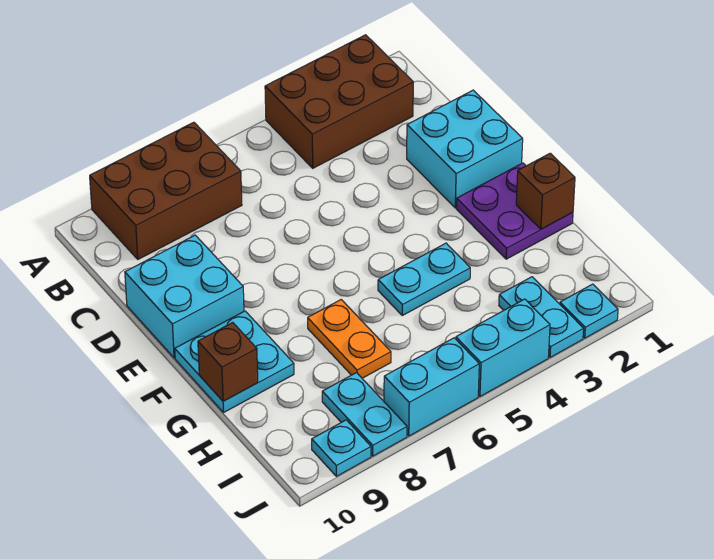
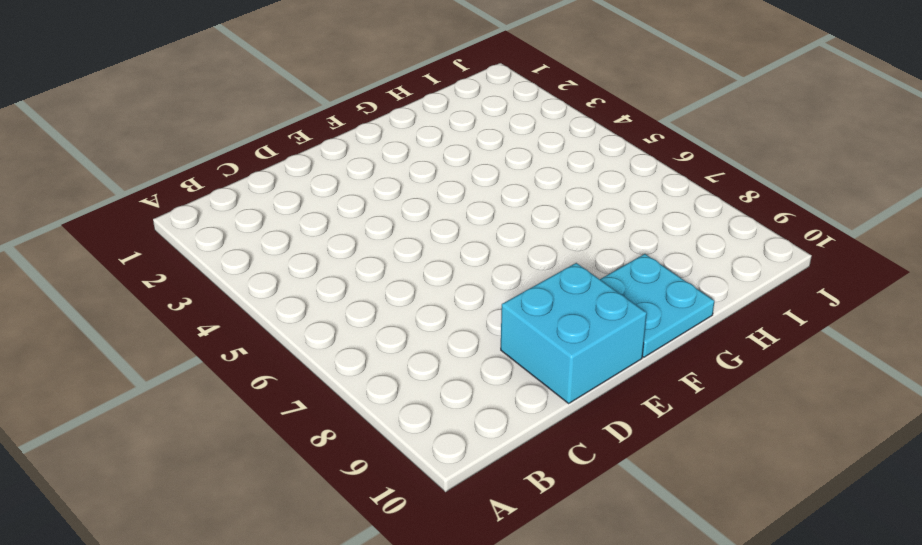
none -> brown brick A2:B4 level 1
none -> brown brick A7:B9 level 1
none -> cyan brick D1:E2 level 1

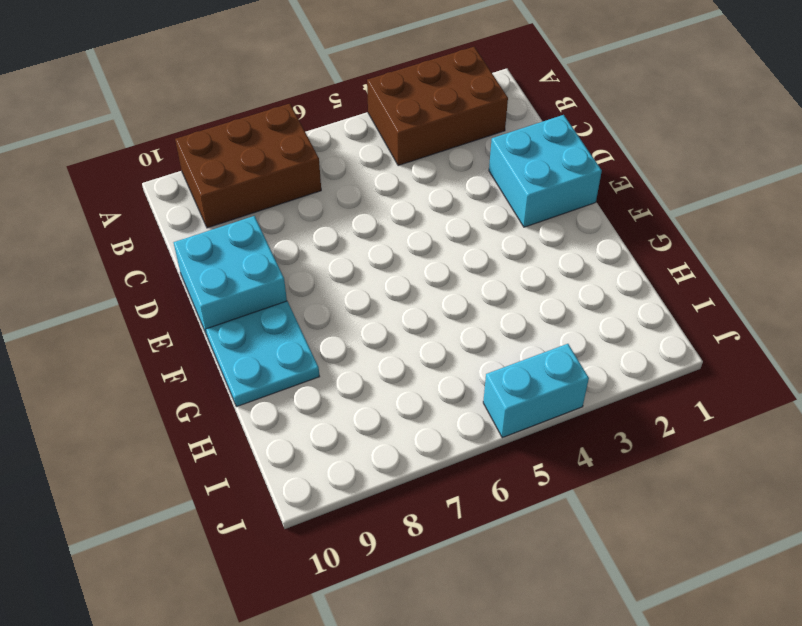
none -> purple plate F1:G2 level 1
none -> cyan plate G4:G5 level 1
none -> orange plate G7:H7 level 1

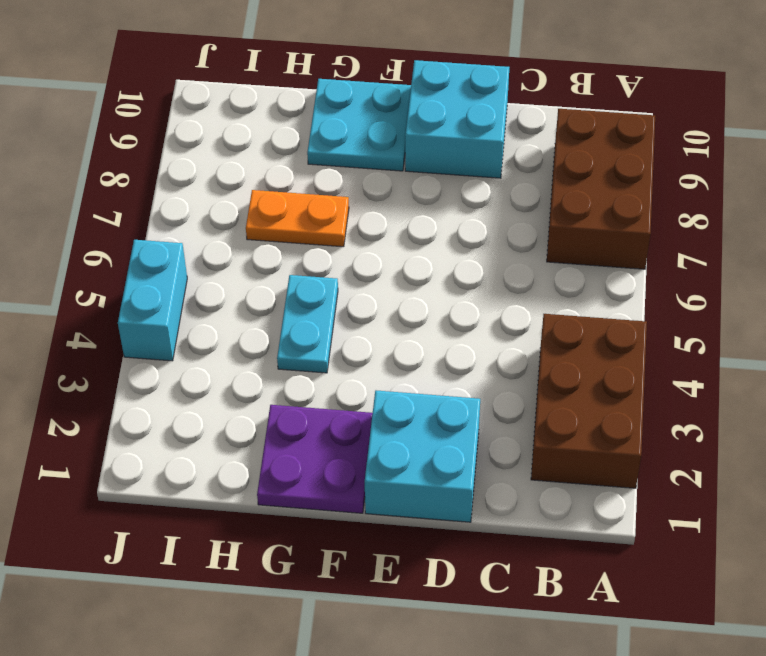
none -> cyan plate I3:J3 level 1
none -> cyan plate I8:J8 level 1
none -> cyan plate J2 level 1

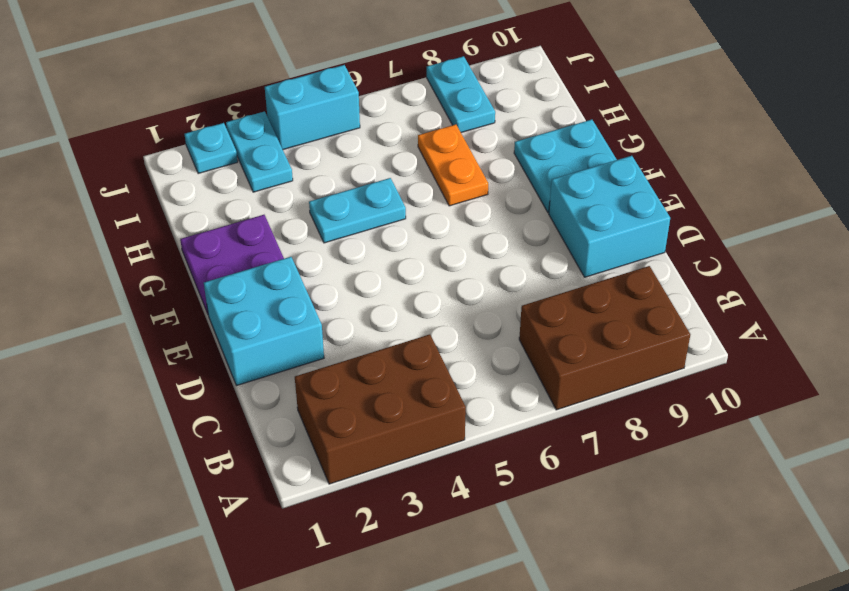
none -> cyan brick J6:J7 level 1
none -> cyan plate J9 level 1
none -> brown brick G1 level 2

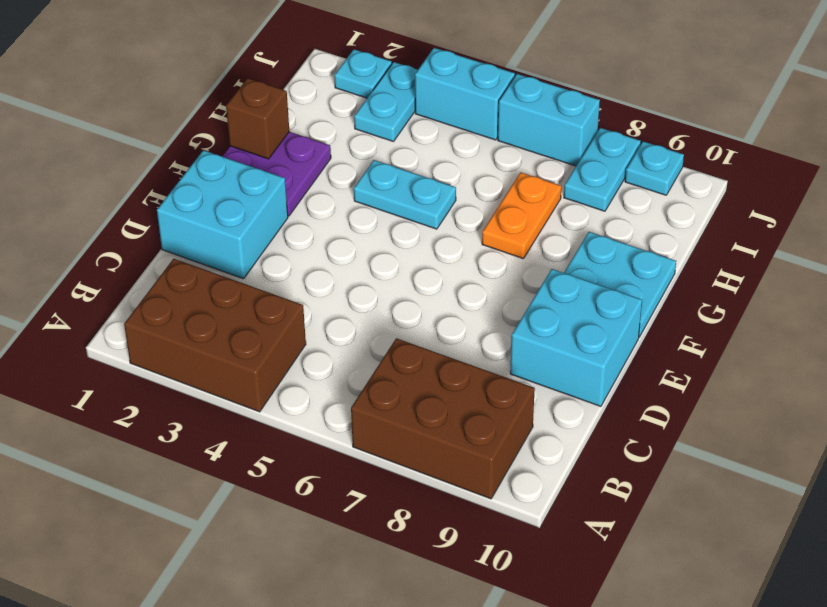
none -> brown brick G10 level 2

